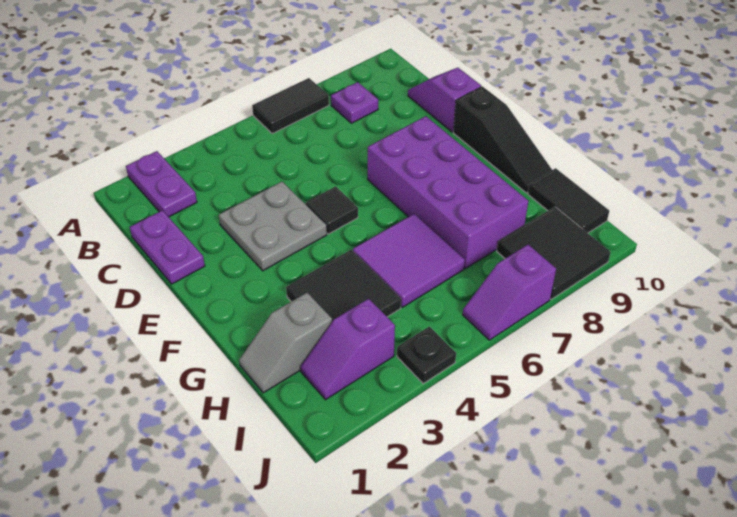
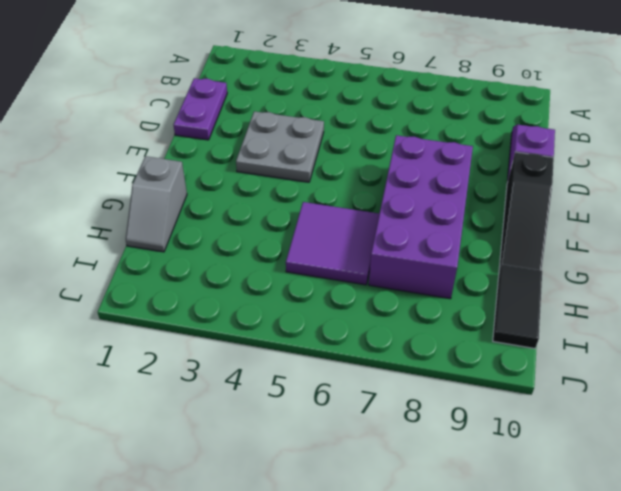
grey slope G1:H1 level 1 top G -> grey slope H1:H2 level 1 top 2
none -> purple plate A2:B2 level 1
none -> black tile A6:A7 level 1
none -> purple plate B8 level 1

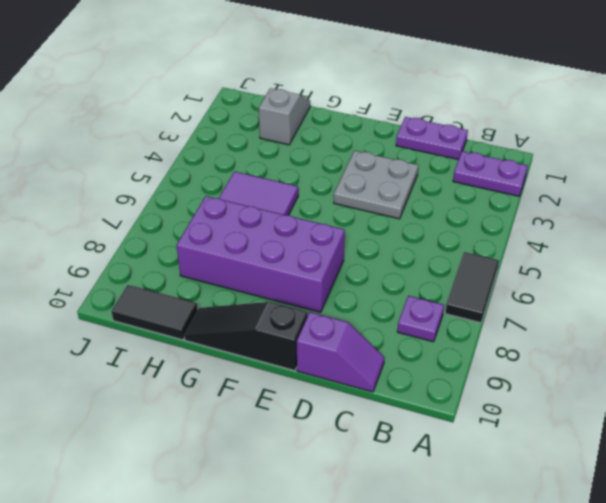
none -> black tile E5 level 1
none -> black tile G3:H4 level 1
none -> purple slope I2:I3 level 1 top 3

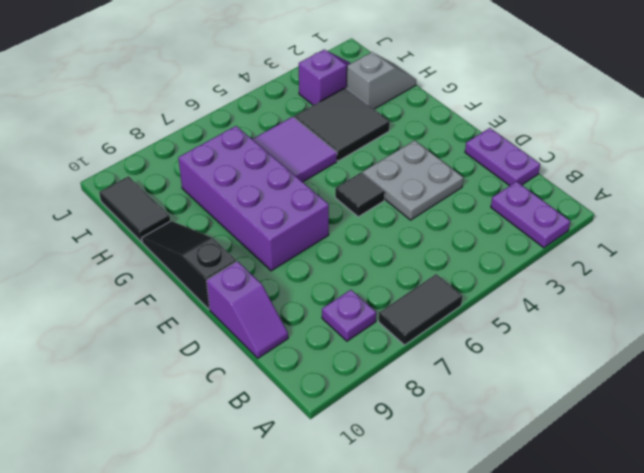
none -> black tile I8:J9 level 1
none -> black plate J4 level 1
none -> purple slope J6:J7 level 1 top 7

